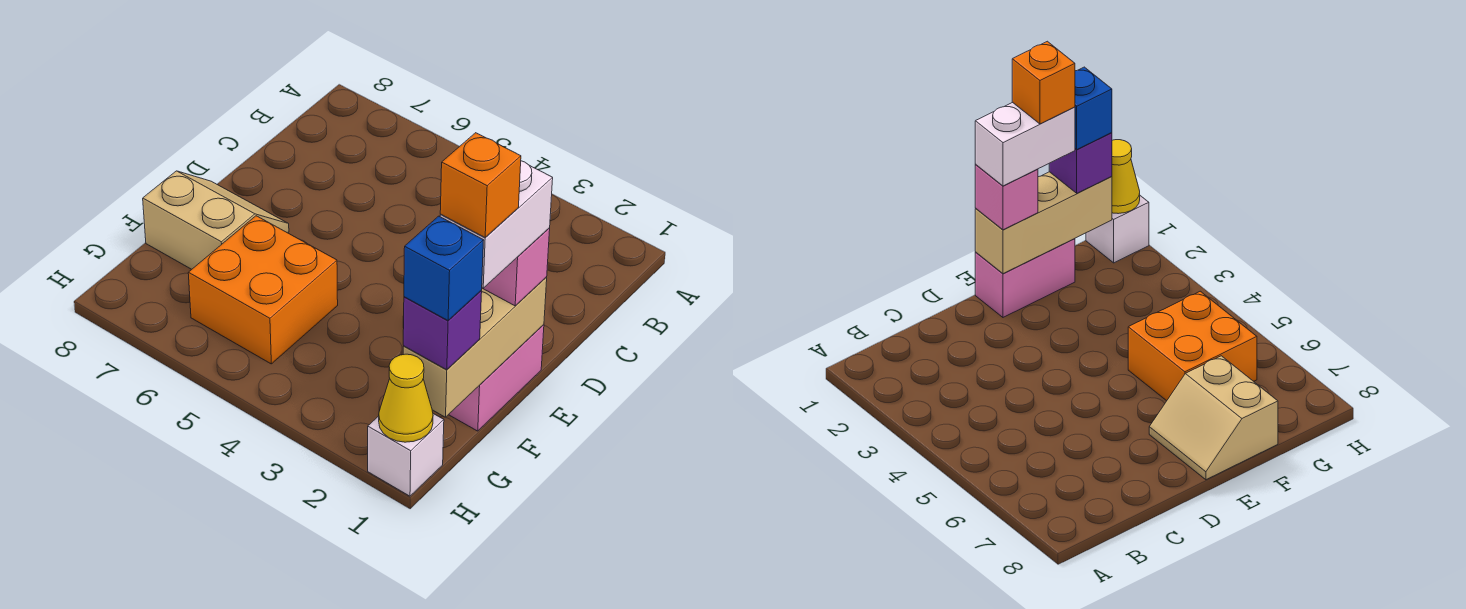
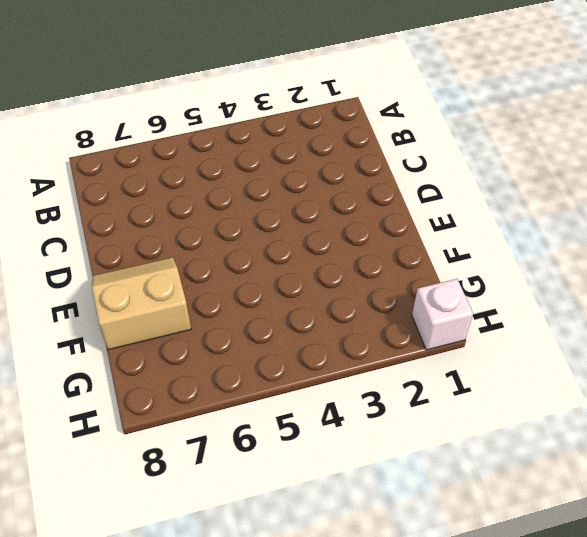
none -> pink brick E1:F1 level 1
none -> orange brick F5:G6 level 1

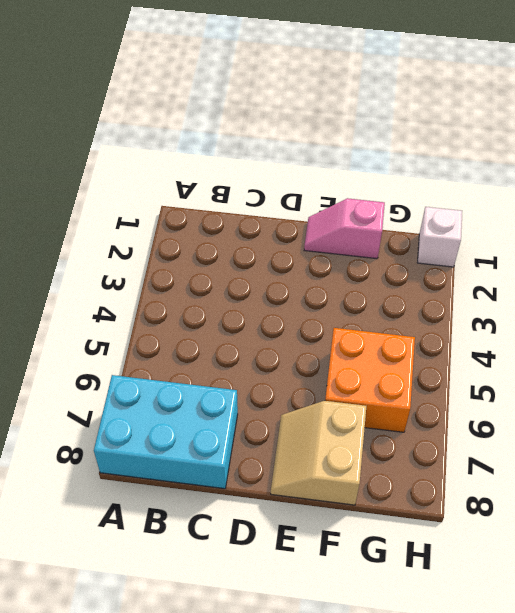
cyan brick A7:C8 level 1 -> none
pink slope E1:F1 level 1 top F -> pink brick E1:F1 level 1
none -> tan brick E1:G1 level 2
none -> yellow cone H1 level 2

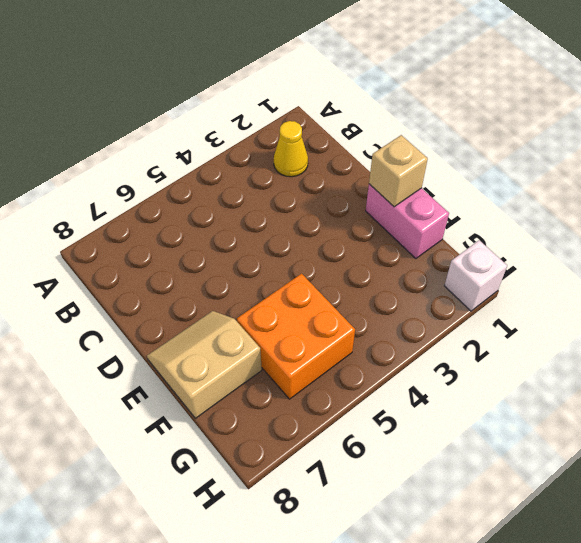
yellow cone B2 level 1 -> yellow cone H1 level 2
tan brick E1 level 2 -> tan brick E1:G1 level 2
none -> pink brick E1 level 3
none -> purple brick G1 level 3

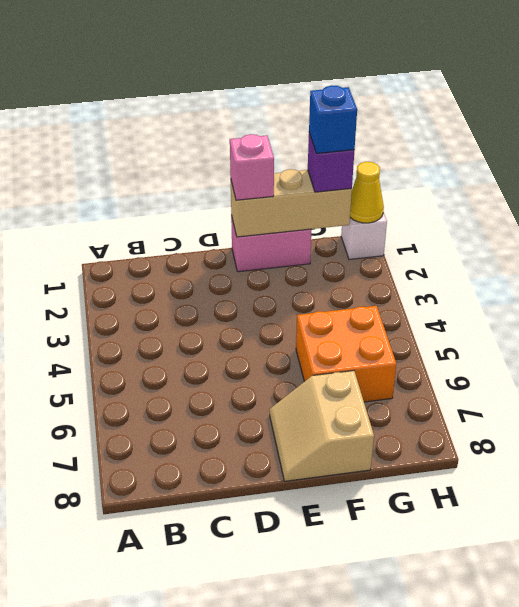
none -> white brick E1:F1 level 4
none -> orange brick F1 level 5

